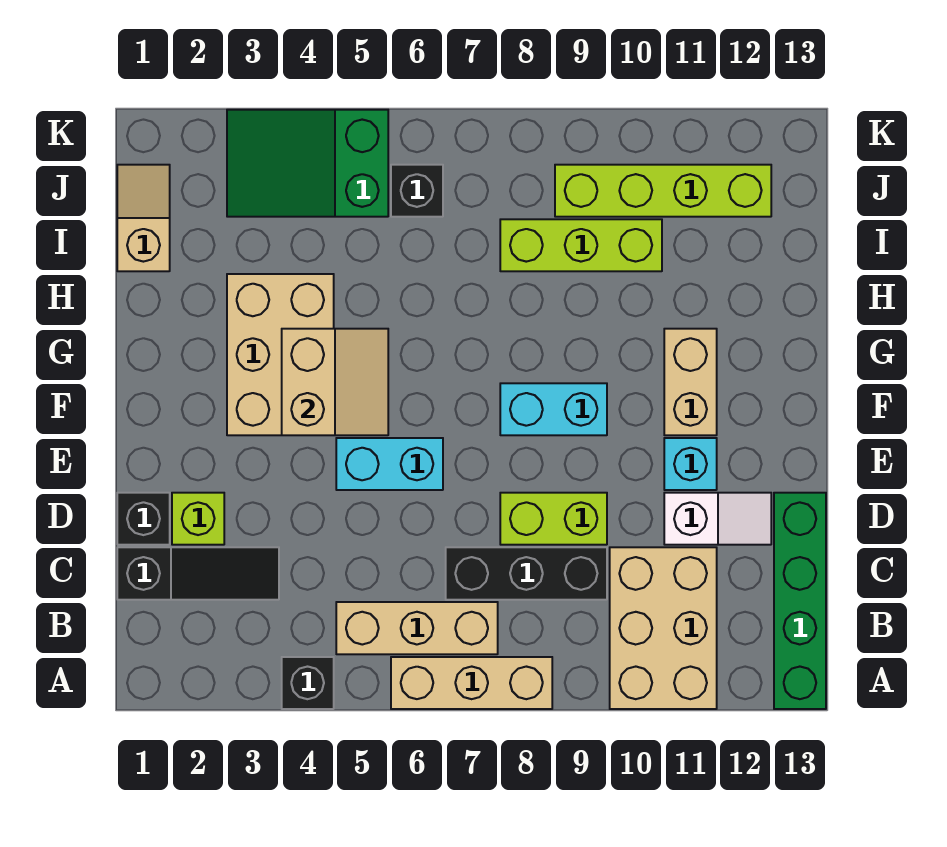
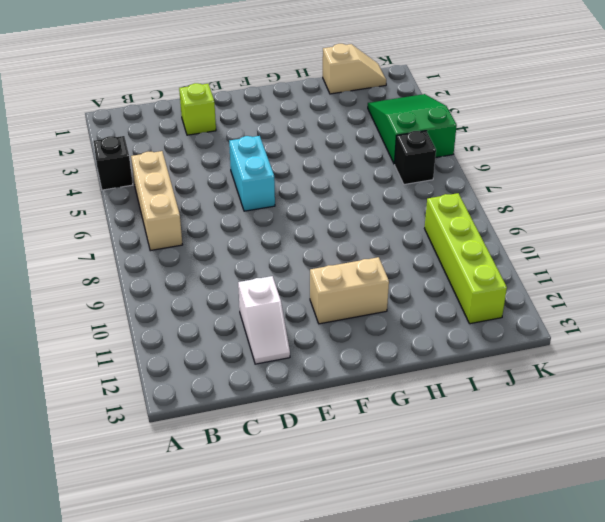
none -> tan brick A6:A8 level 1
none -> tan brick A10:C11 level 1
none -> green brick A13:D13 level 1

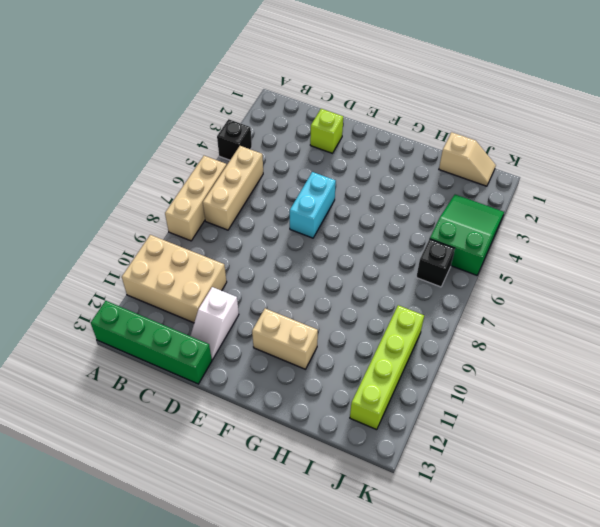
none -> black slope C1:C3 level 1 top 1
none -> black brick C7:C9 level 1
none -> black brick D1 level 1

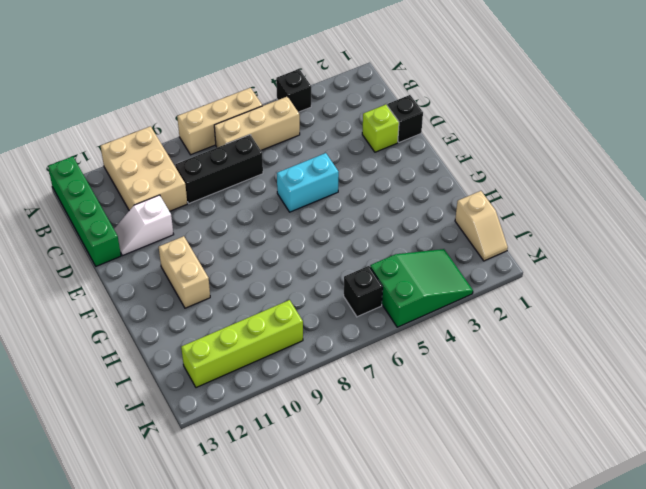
none -> black slope C1:C3 level 1 top 1
none -> lime brick D8:D9 level 1
none -> cyan brick E11 level 1

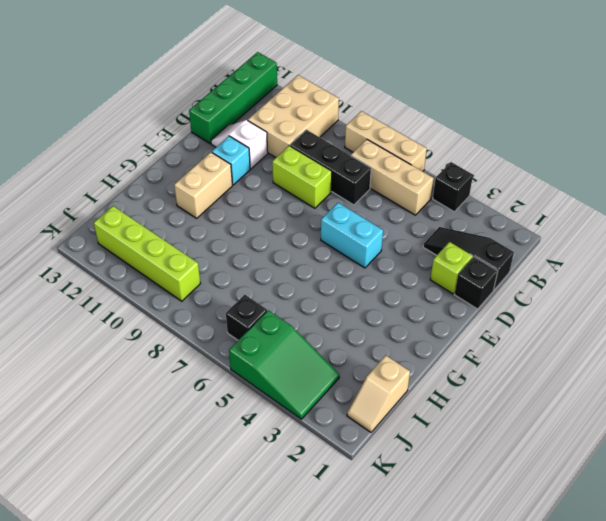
none -> tan brick F3:H4 level 1
none -> cyan brick F8:F9 level 1
none -> lime brick I8:I10 level 1

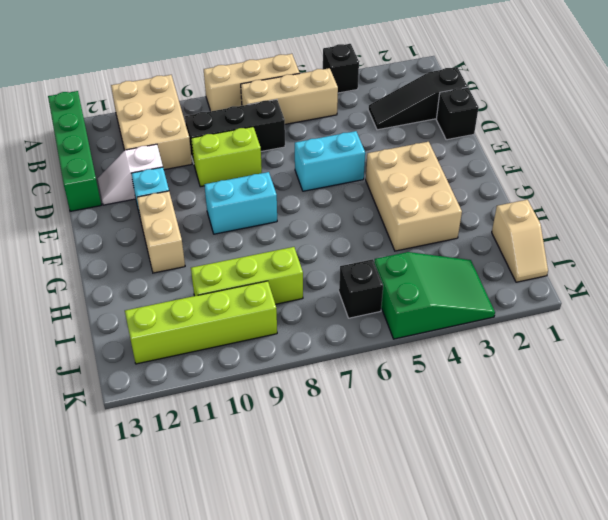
none -> lime brick D2 level 1
none -> tan slope F4:G5 level 2 top 4

